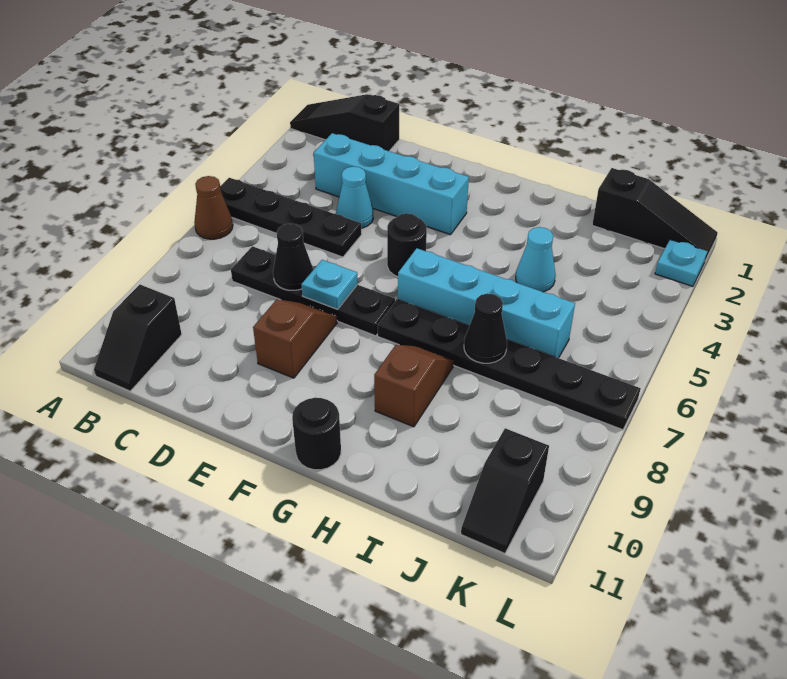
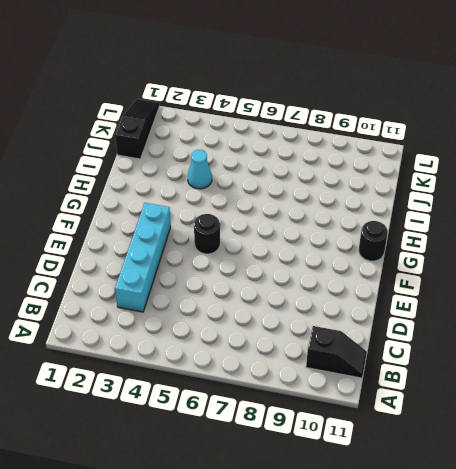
none -> black slope A1:C1 level 1 top C
none -> black plate A5:D5 level 1
none -> brown cone A6 level 1

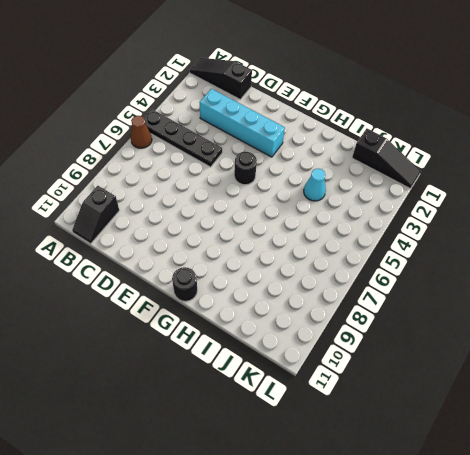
none -> black plate C7:F7 level 1
none -> cyan cone D4 level 1
none -> brown slope E8:E9 level 1 top 9

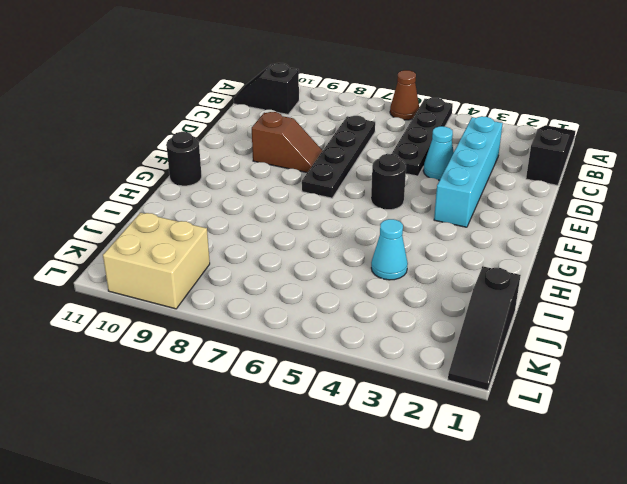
tan brick K9:L10 level 1 -> black slope K10:K11 level 1 top 10
none -> cyan brick G6:J6 level 1
none -> black plate G7:L7 level 1
none -> brown slope H8:H9 level 1 top 9

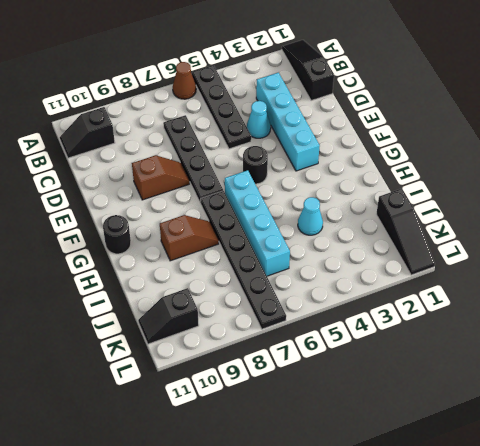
none -> cyan plate L2 level 1
none -> black cone D7 level 2
none -> cyan plate E7 level 2

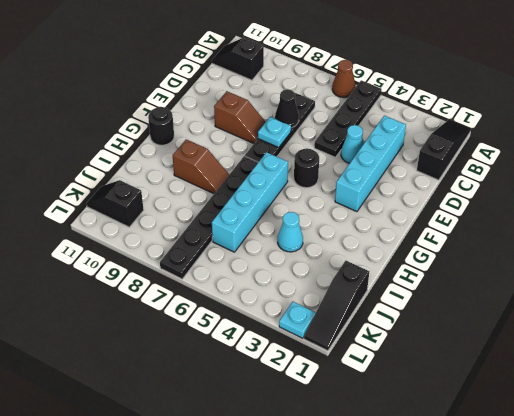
none -> black cone I7 level 2

